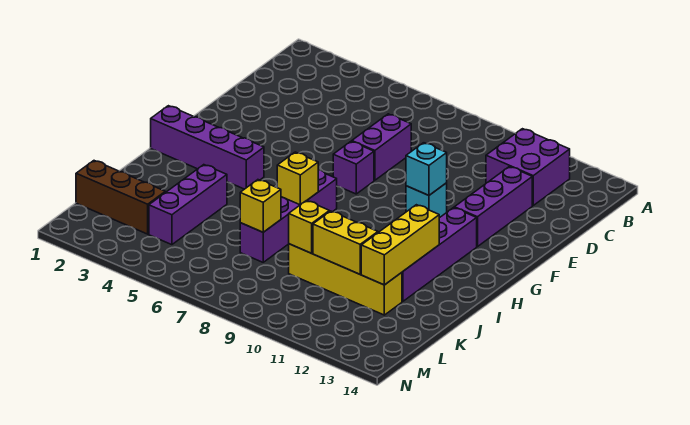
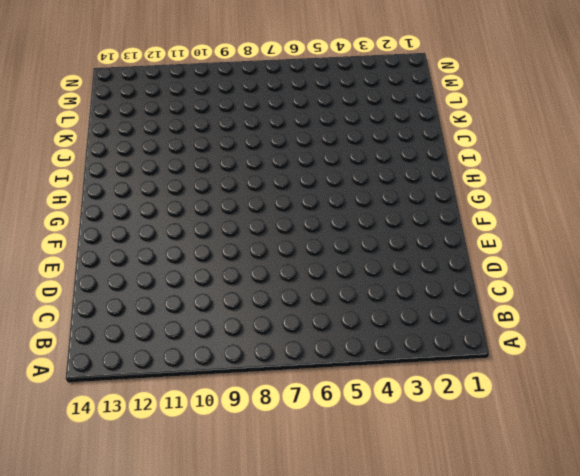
none -> purple brick B11:C12 level 1
none -> purple brick D7:E7 level 1
none -> purple brick D12:F12 level 1

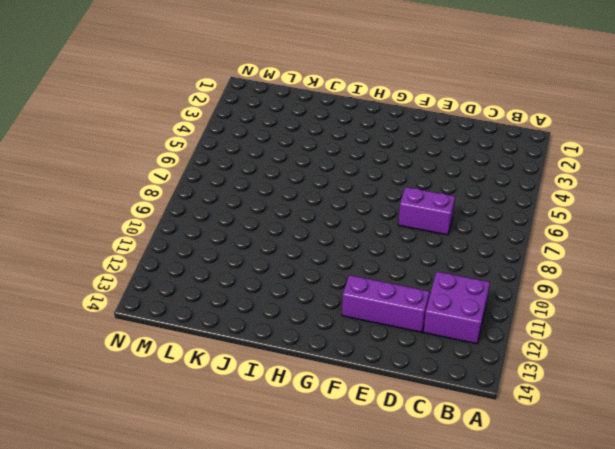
none -> purple brick F7 level 1
none -> cyan brick F10 level 1
none -> purple brick G12:J12 level 1

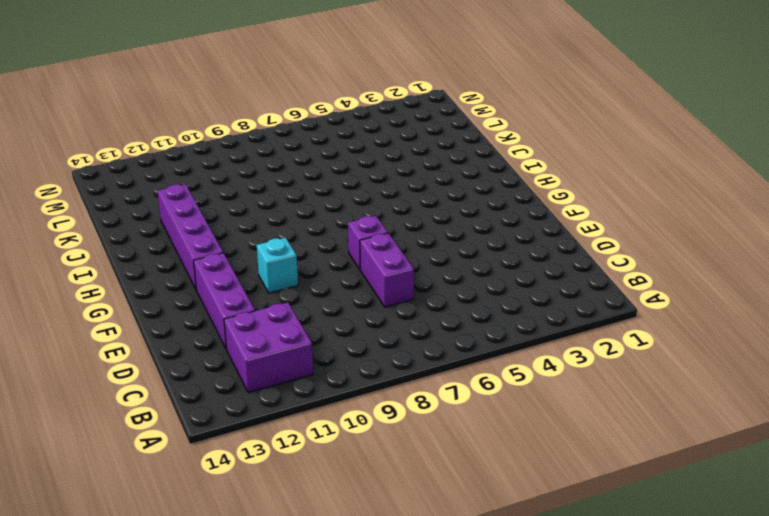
none -> purple brick H1:H4 level 1
none -> purple brick H7:K7 level 1
none -> purple brick J4:L4 level 1

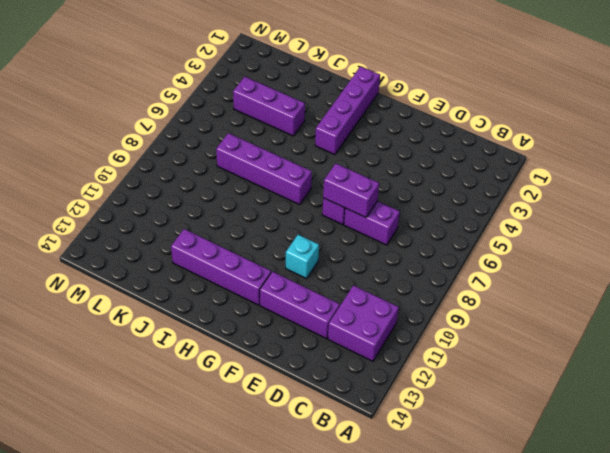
purple brick E7:F7 level 2 -> none
none -> yellow brick K9:K12 level 1
none -> brown brick L1:L3 level 1
none -> cyan brick F10 level 2

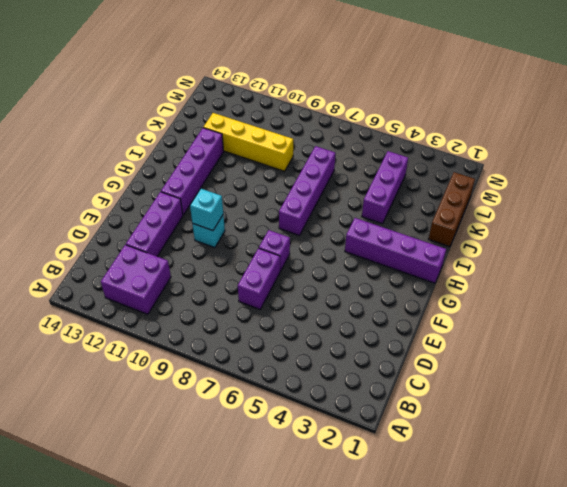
brown brick J1:L1 level 1 -> brown brick L1:L3 level 1
none -> yellow brick I7 level 2
none -> yellow brick I12:K12 level 2
none -> yellow brick K7 level 2

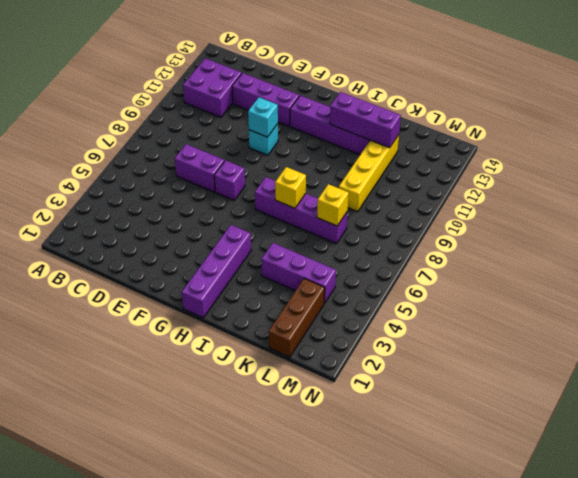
purple brick I12:K12 level 2 -> yellow brick I12:K12 level 2
none -> yellow brick K9 level 2
none -> yellow brick K10:K11 level 2

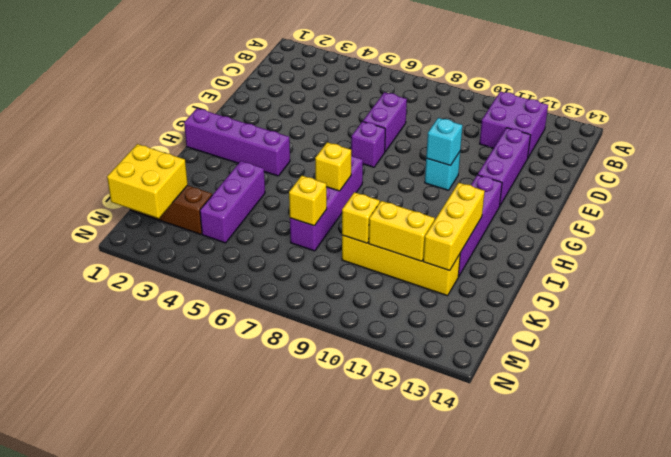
yellow brick L1:M2 level 2 -> none

